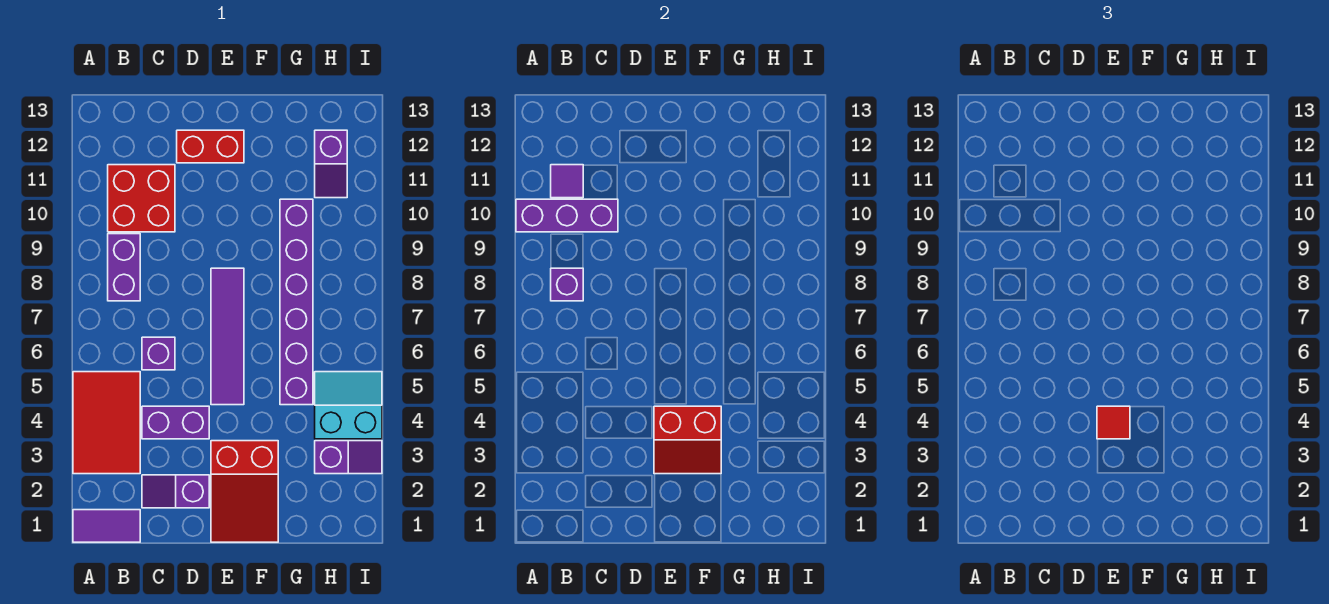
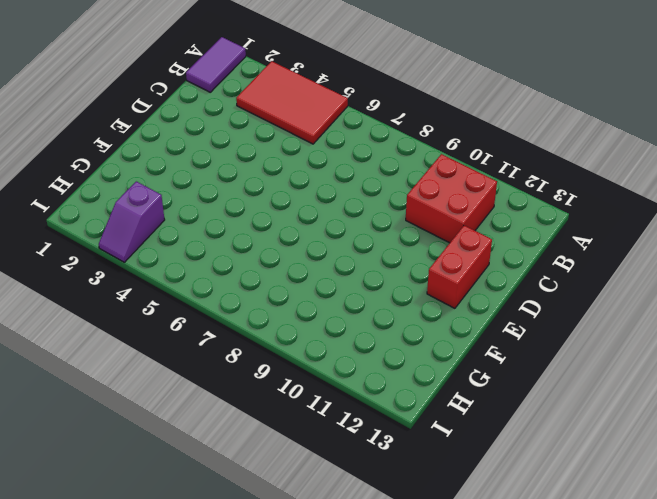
none -> purple brick B8:B9 level 1
none -> purple slope C2:D2 level 1 top D
none -> purple brick C4:D4 level 1

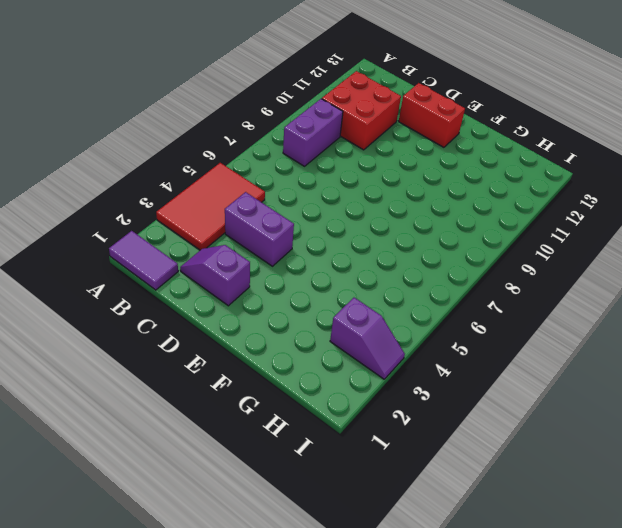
none -> purple brick C6 level 1
none -> red slope E1:F3 level 1 top 3
none -> purple tile E5:E8 level 1

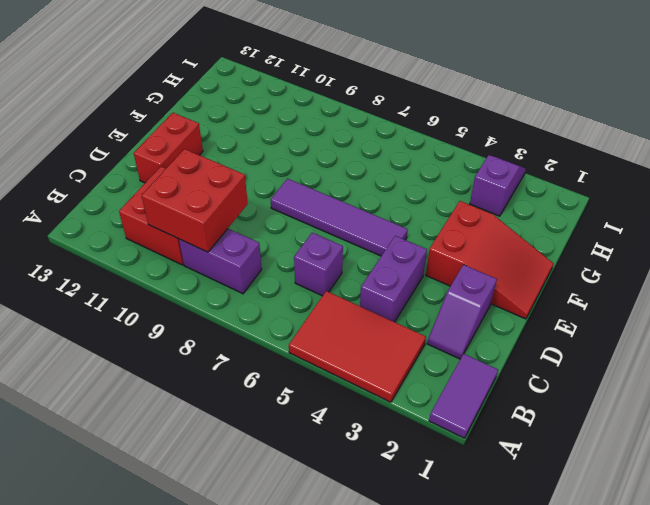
red brick B9:C10 level 2 -> purple brick A10:C10 level 2
none -> purple brick G5:G10 level 1
none -> cyan slope H4:I5 level 1 top 4
none -> purple slope H11:H12 level 1 top 12

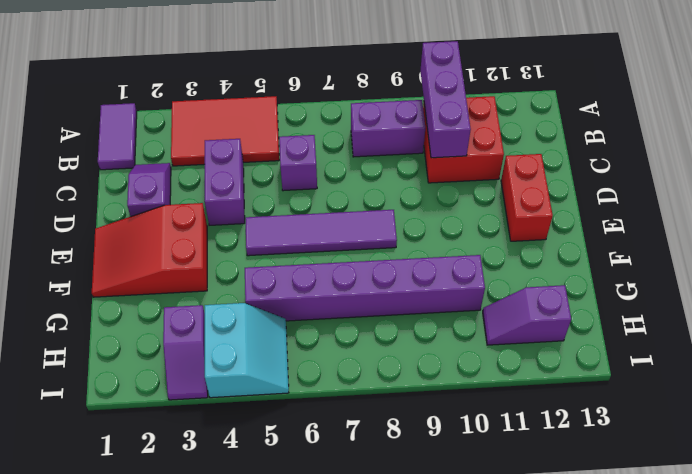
none -> purple brick B8 level 2
none -> purple tile B11 level 2
none -> red slope E3:F4 level 2 top 4

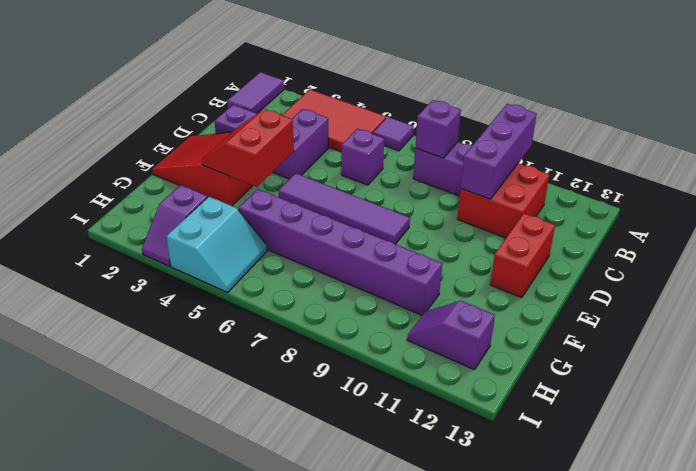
purple tile A6 level 1 -> purple tile B11 level 2
none -> red tile E4 level 3

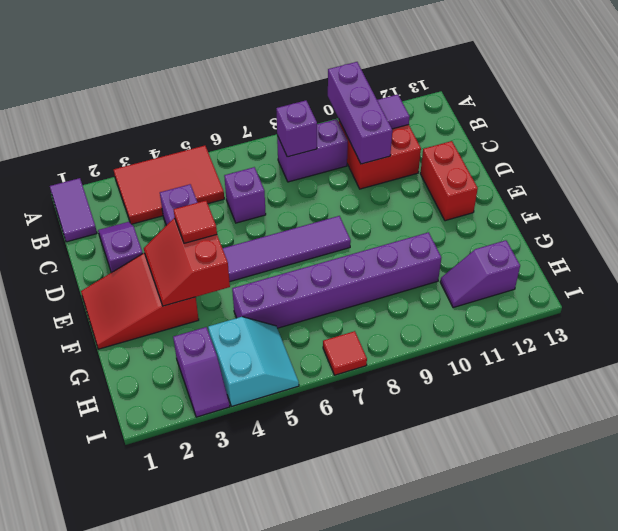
red tile I7 level 1 -> none

